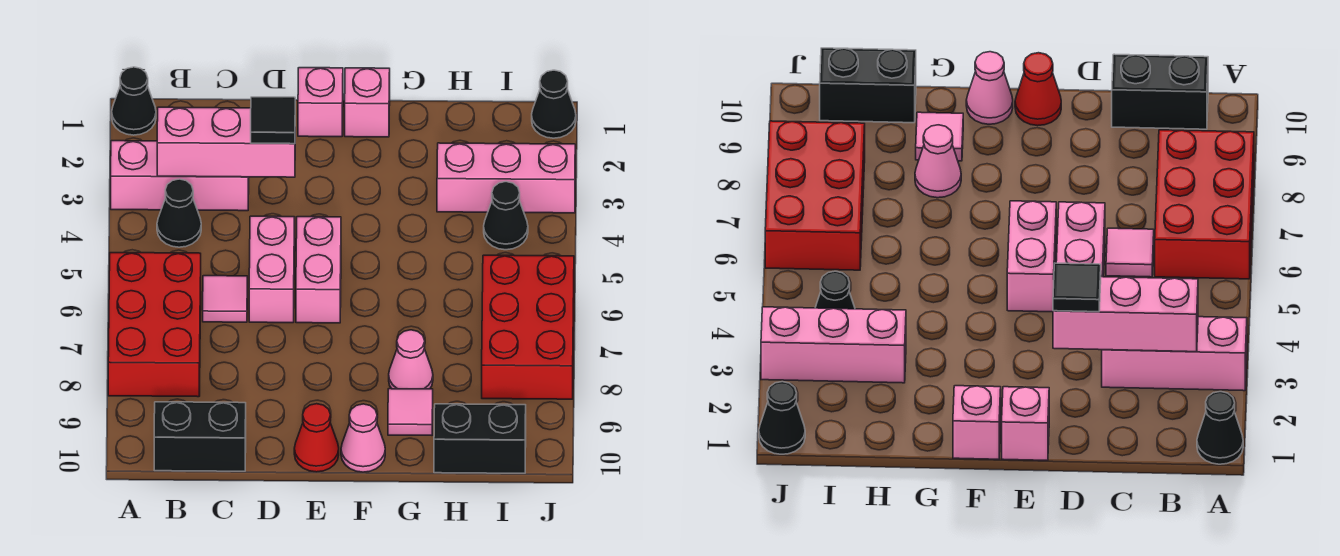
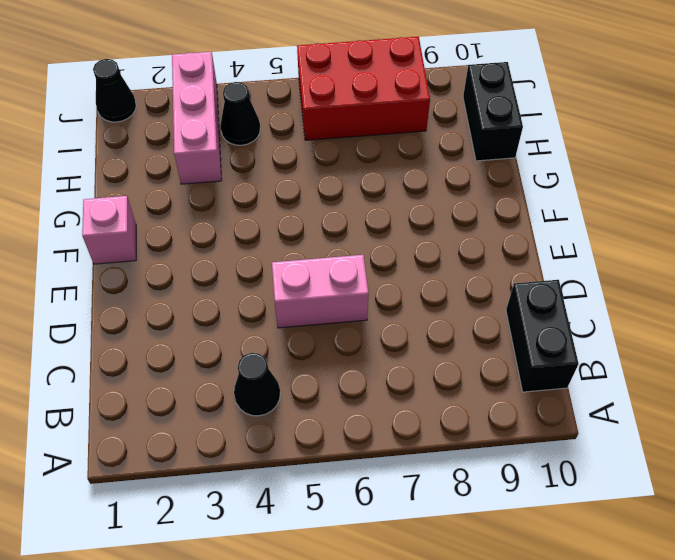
none -> black cone A1 level 1
none -> pink brick A3:C3 level 1
none -> red brick A6:B8 level 1

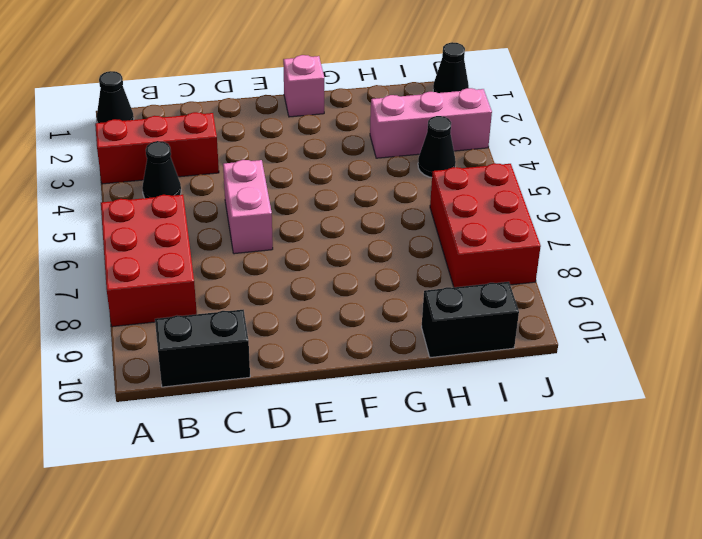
red brick A3:C3 level 1 -> pink brick A3:C3 level 1
none -> pink tile C6 level 1
none -> pink brick E1 level 1
none -> pink brick E5:E6 level 1

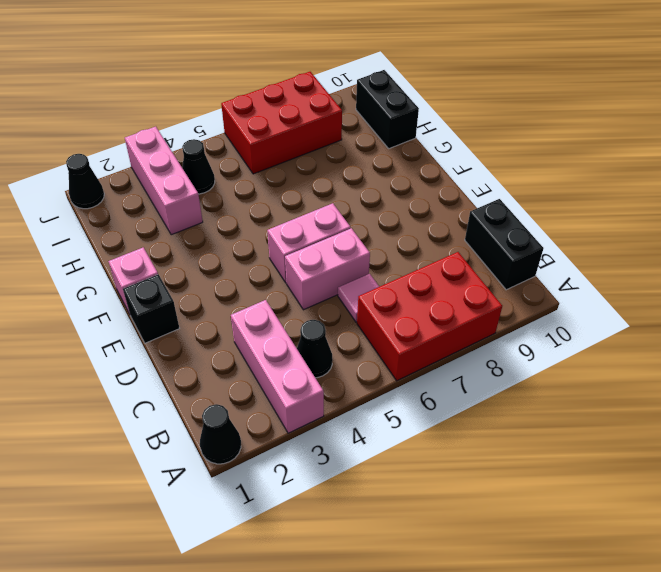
black brick E1 level 1 -> pink brick E1 level 1
none -> red cone E10 level 1
none -> pink cone F10 level 1
none -> pink cone G8 level 1

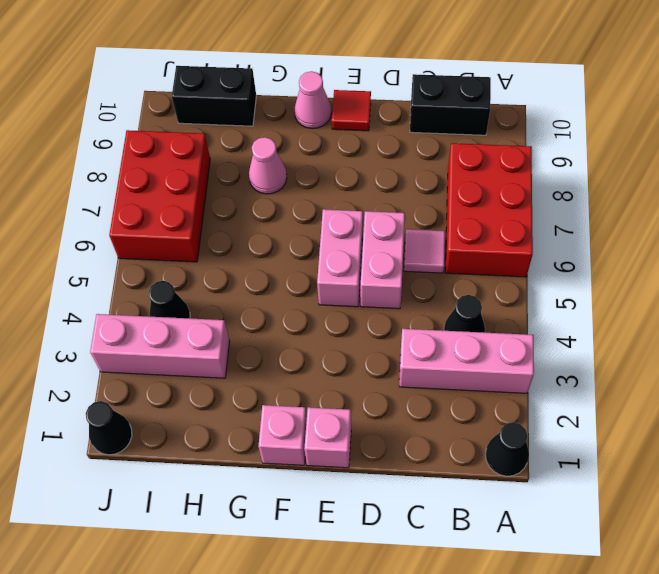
red tile E10 level 1 -> red cone E10 level 1
none -> pink tile G9 level 1
none -> pink brick B3:D3 level 2
none -> black tile D3 level 3

